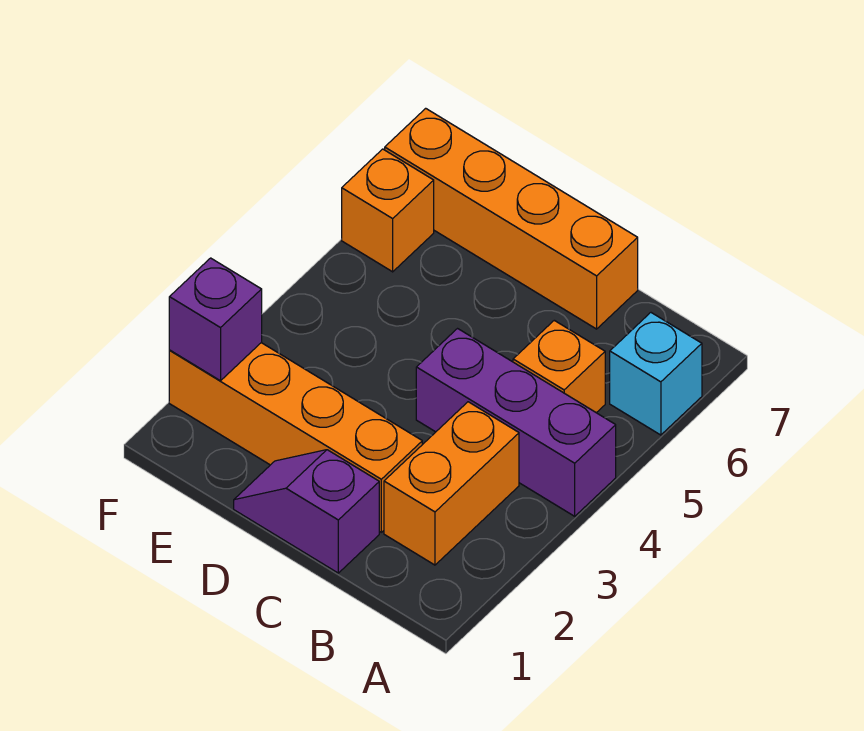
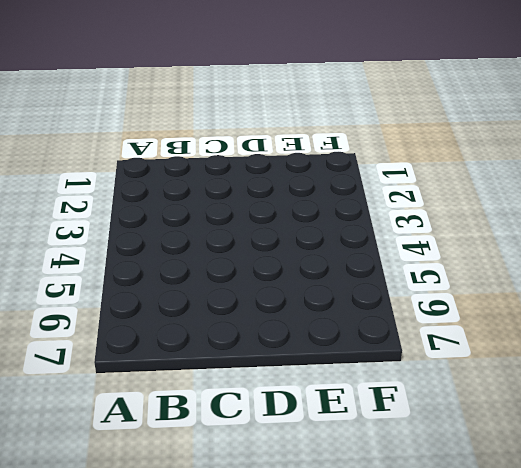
none -> purple brick A4:C4 level 1
none -> cyan brick A6 level 1

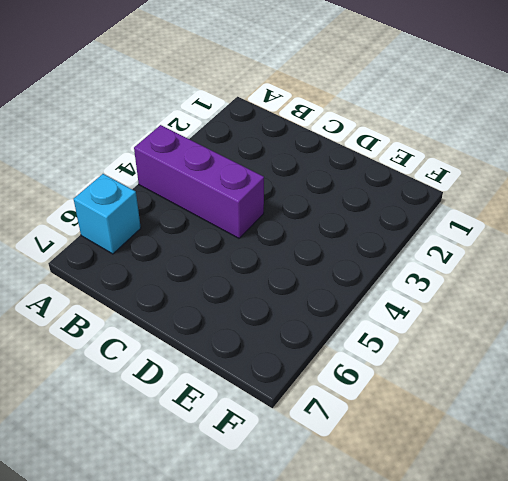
none -> orange brick B2:B3 level 1
none -> orange brick B5 level 1

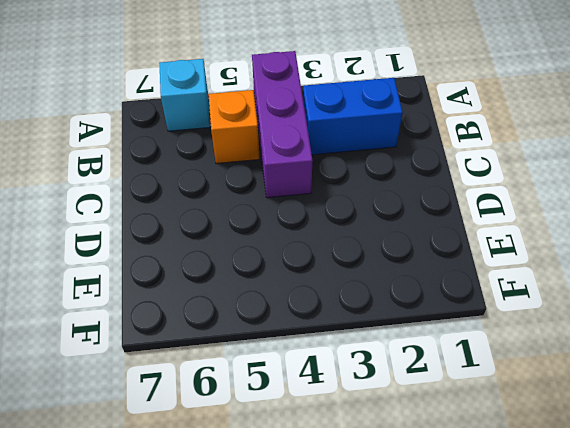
blue brick B2:B3 level 1 -> orange brick B2:B3 level 1
none -> purple slope C1:D1 level 1 top C
none -> orange brick C2:F2 level 1

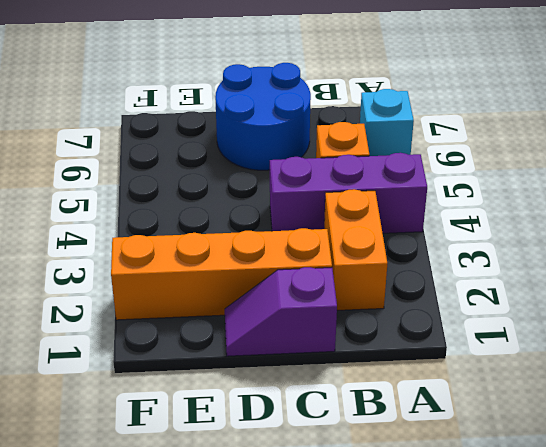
blue round brick C6:D7 level 1 -> orange brick C7:F7 level 1
none -> orange brick F6 level 1
none -> purple brick F2 level 2

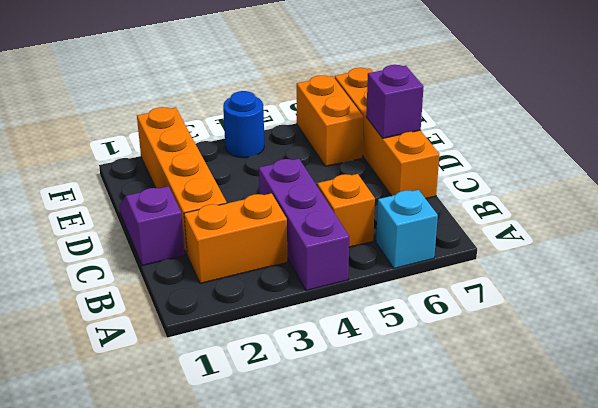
purple brick D7 level 2 -> purple brick F2 level 2
orange brick E6:F6 level 1 -> orange brick F6 level 1
blue round brick F4 level 1 -> none

